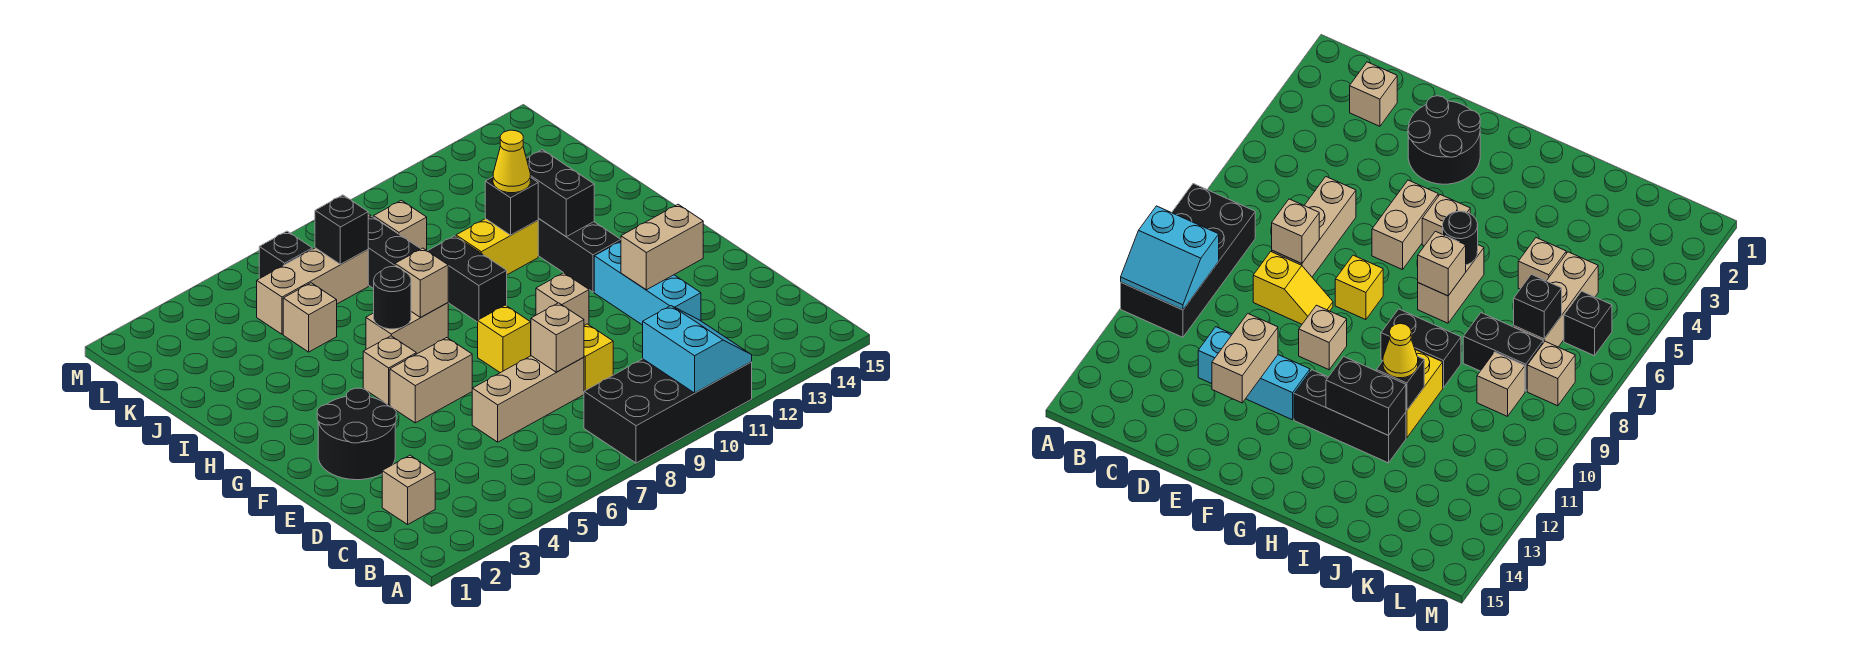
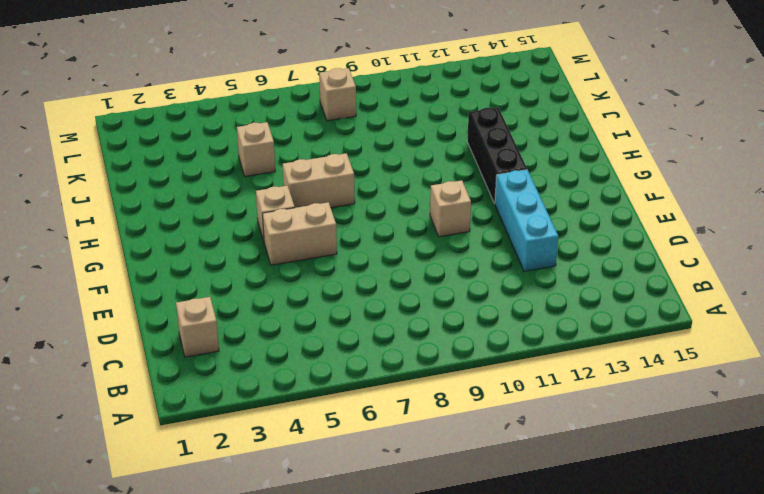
none -> black brick A8:B11 level 1
none -> tan brick D6:D8 level 1
none -> yellow slope D9:E9 level 1 top D

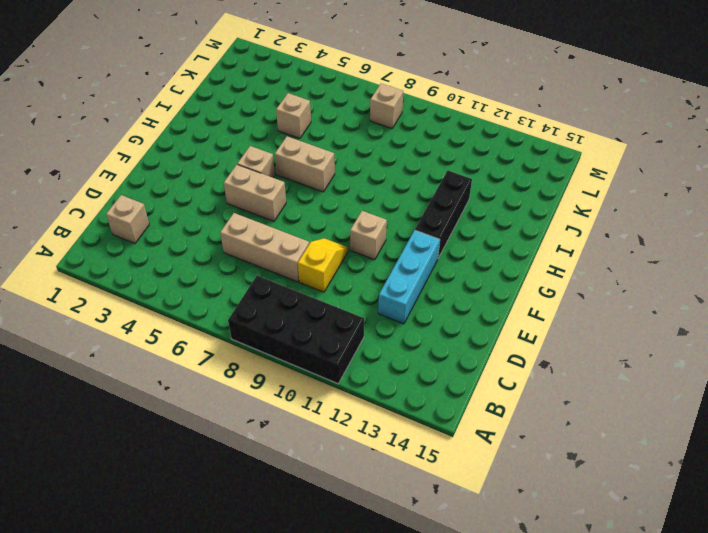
none -> black round brick E2:F3 level 1
none -> yellow brick F8 level 1
none -> black brick H9:I9 level 1

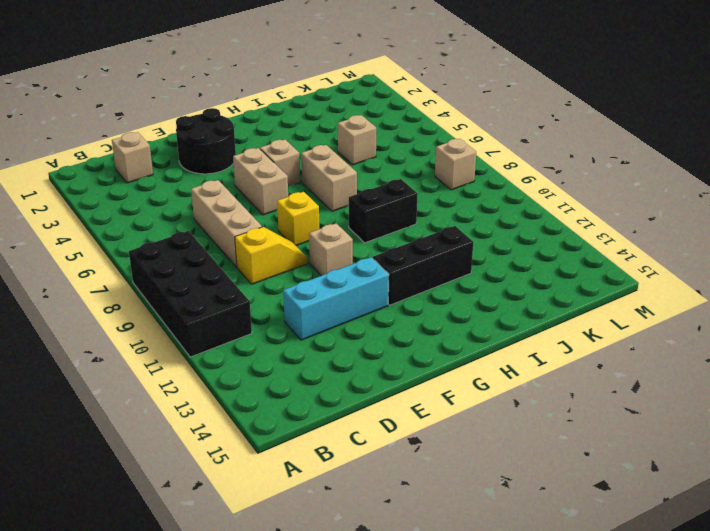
none -> yellow brick I10:I11 level 1
none -> black brick J8:K8 level 1
none -> tan brick K5:K7 level 1

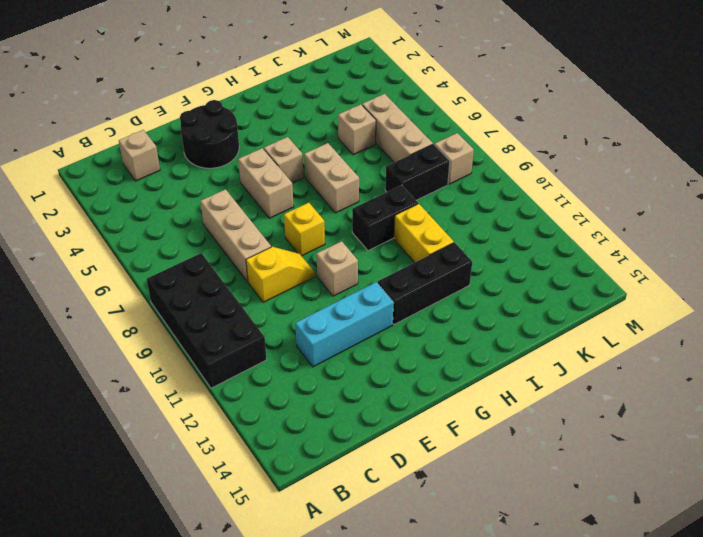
none -> tan brick K9 level 1
none -> black brick L6 level 1
none -> cyan slope A10:B11 level 2 top 10

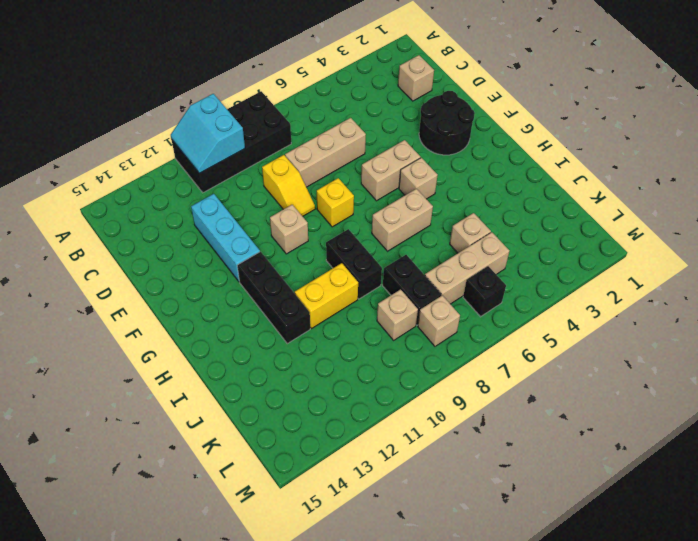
none -> tan brick D8 level 2
none -> tan brick E12:E13 level 2
none -> black round brick H6 level 2

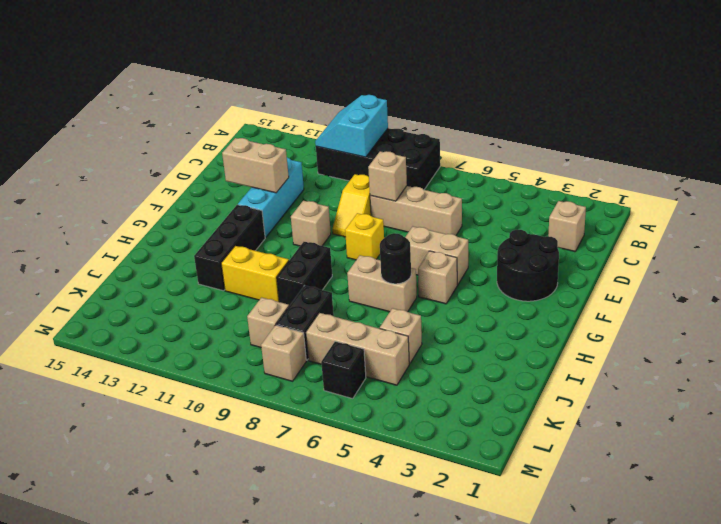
none -> tan brick H7 level 2
none -> black brick H12:I12 level 2
none -> black brick I11 level 2

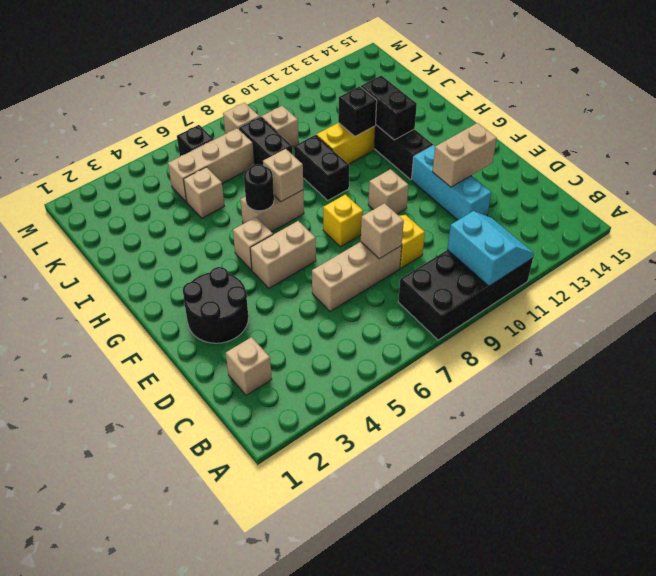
none -> black brick K7 level 2
none -> yellow cone I11 level 3

